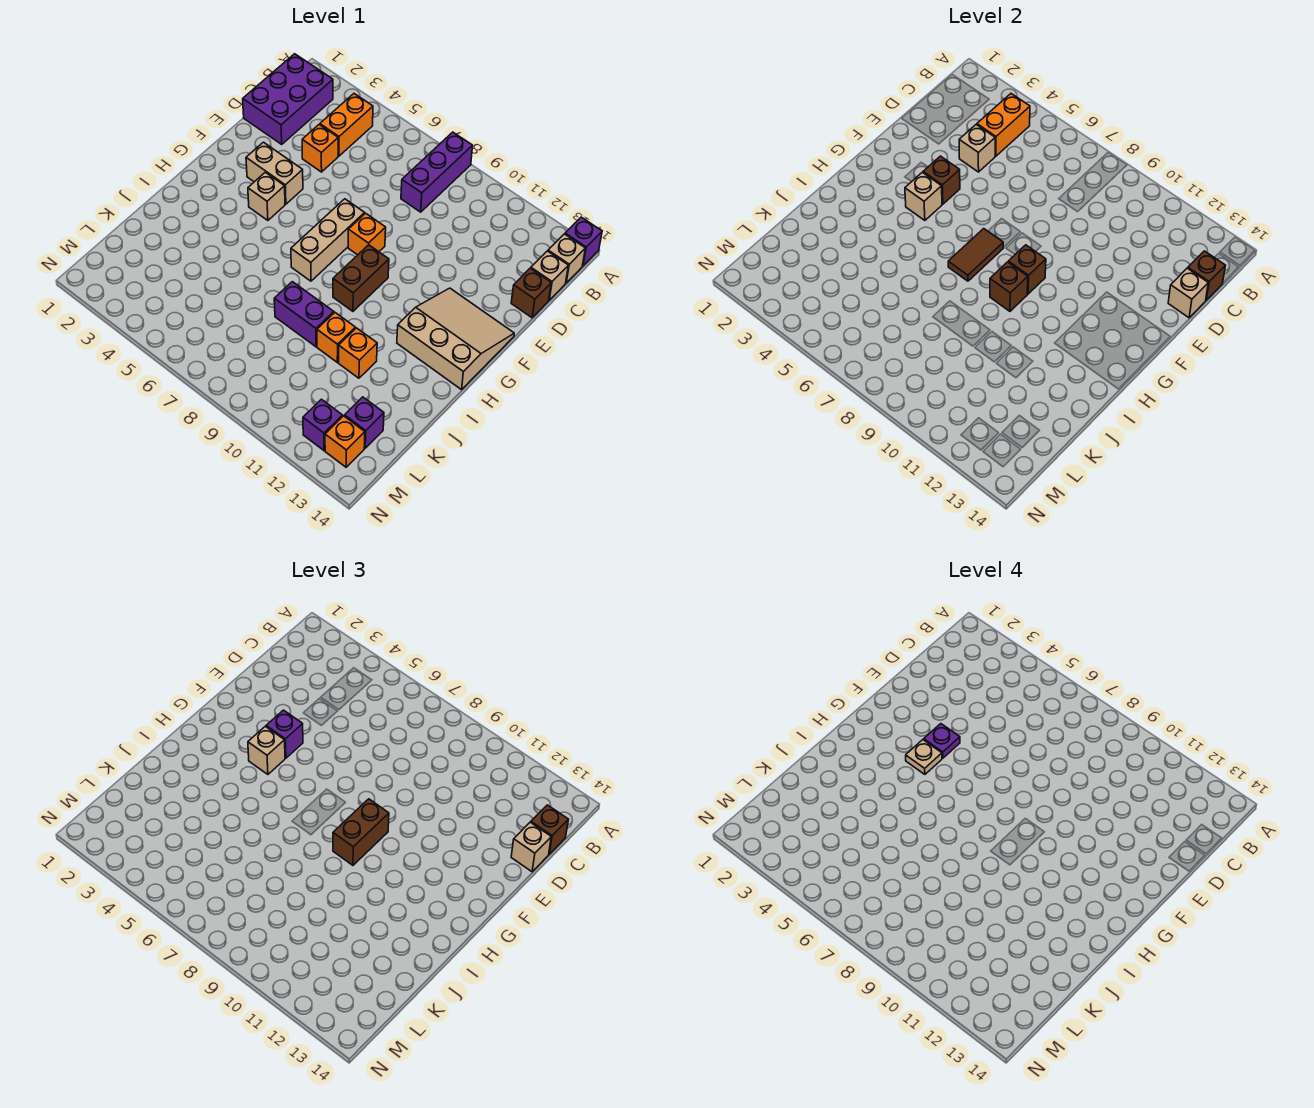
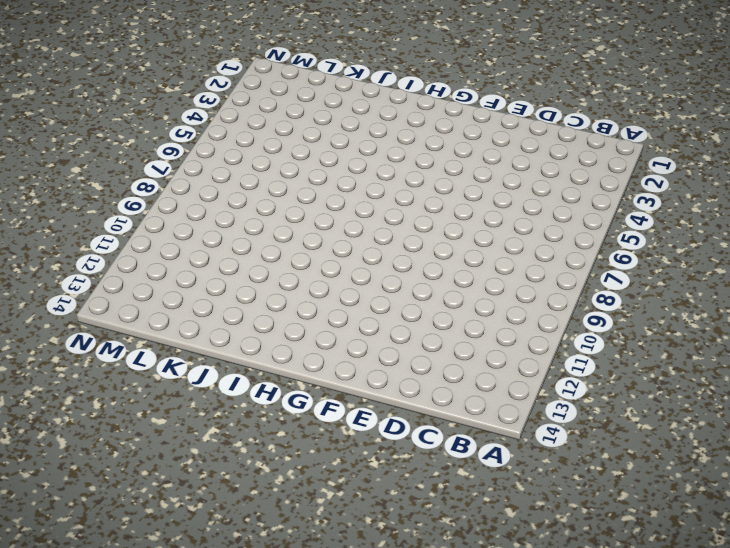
none -> purple brick A8:C8 level 1
none -> purple brick A14 level 1
none -> purple brick B1:D2 level 1
none -> orange brick B4:C4 level 1

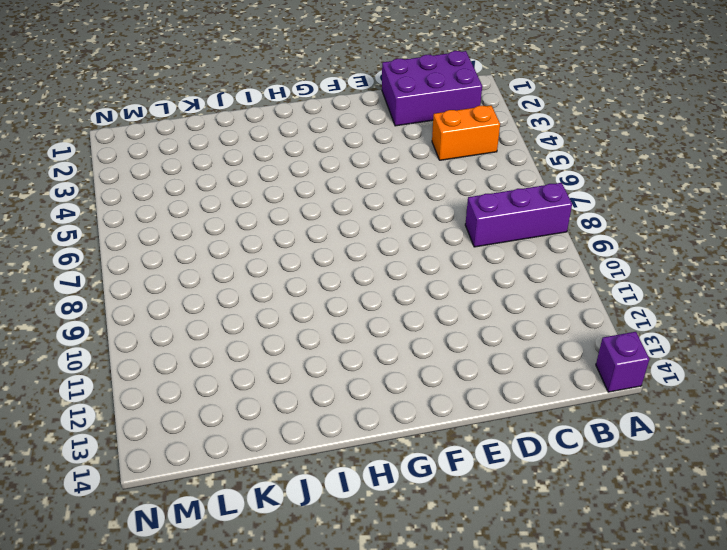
none -> tan brick B14 level 1
none -> tan brick C14 level 1
none -> orange brick D4 level 1
none -> brown brick D14 level 1

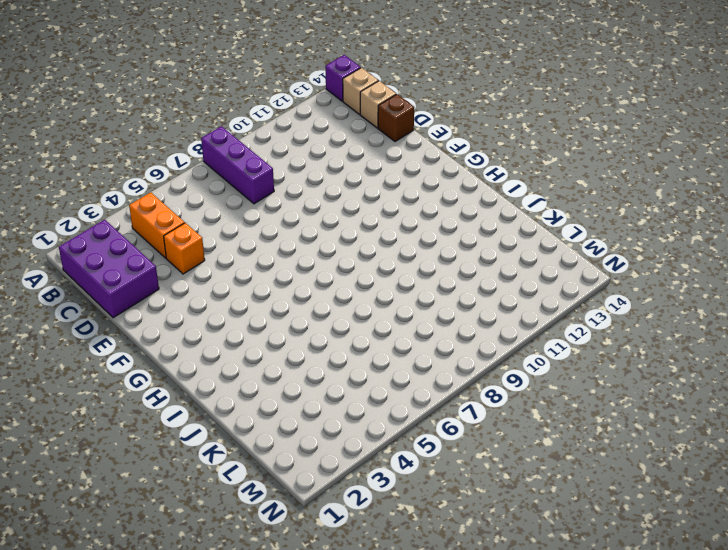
none -> tan brick F3:F4 level 1
none -> tan brick F7:H7 level 1
none -> orange brick F8 level 1
none -> tan slope F12:H14 level 1 top H

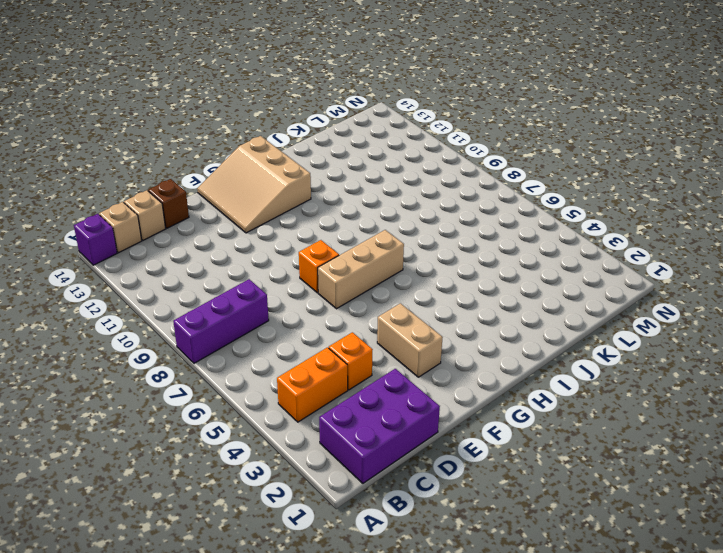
none -> tan brick G4 level 1
none -> brown brick G9:H9 level 1
none -> purple brick J8:J9 level 1
none -> orange brick J10 level 1

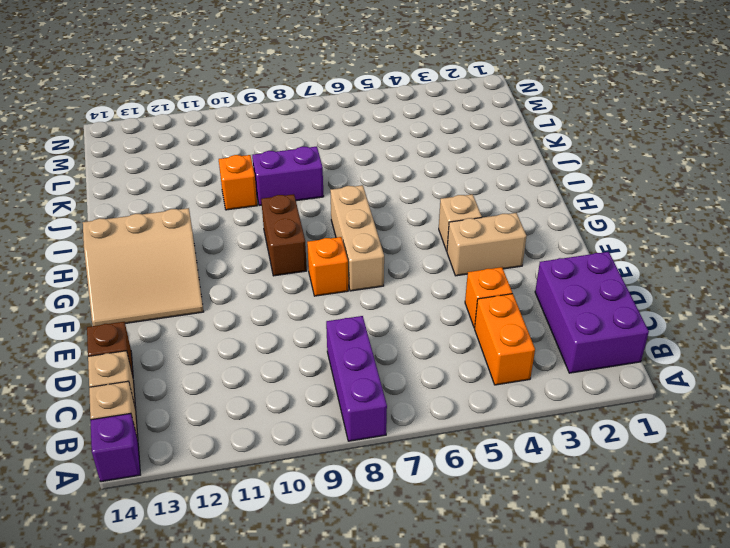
none -> orange brick J11 level 1
none -> purple brick L13 level 1
none -> purple brick M12 level 1
none -> orange brick M13 level 1

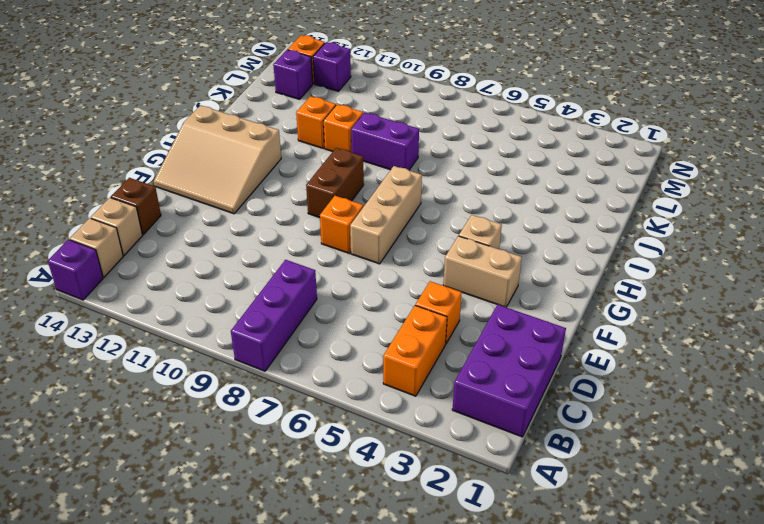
none -> orange brick B4:C4 level 2
none -> brown brick C14 level 2
none -> tan brick D4 level 2
none -> tan brick D14 level 2

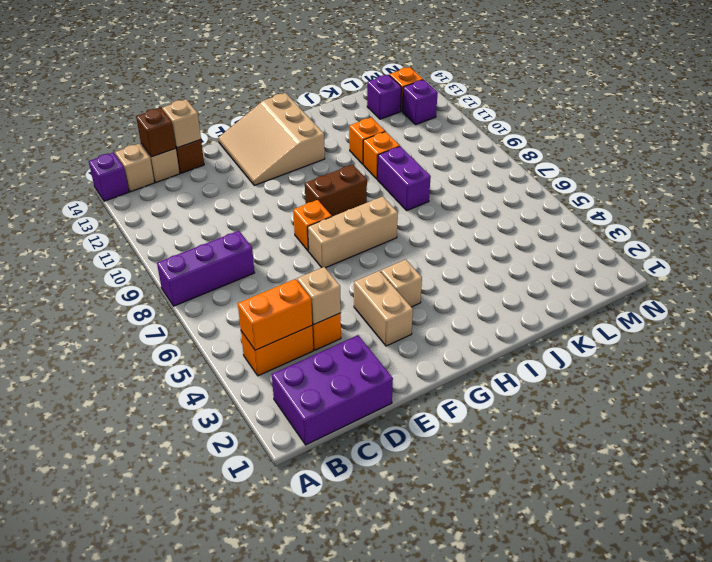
none -> brown brick F4 level 2
none -> tan brick G4 level 2
none -> brown tile G7:H7 level 2
none -> brown brick G9 level 2

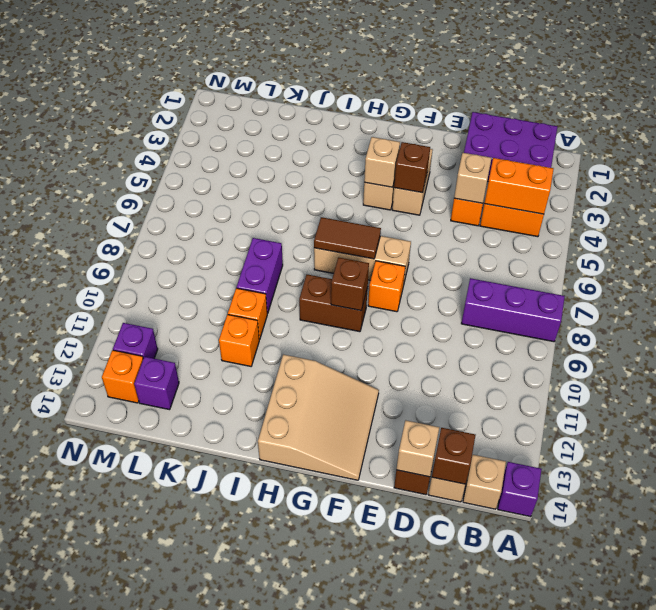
none -> brown brick H9 level 2
none -> brown brick C14 level 3
none -> tan brick D14 level 3
none -> purple brick F4 level 3

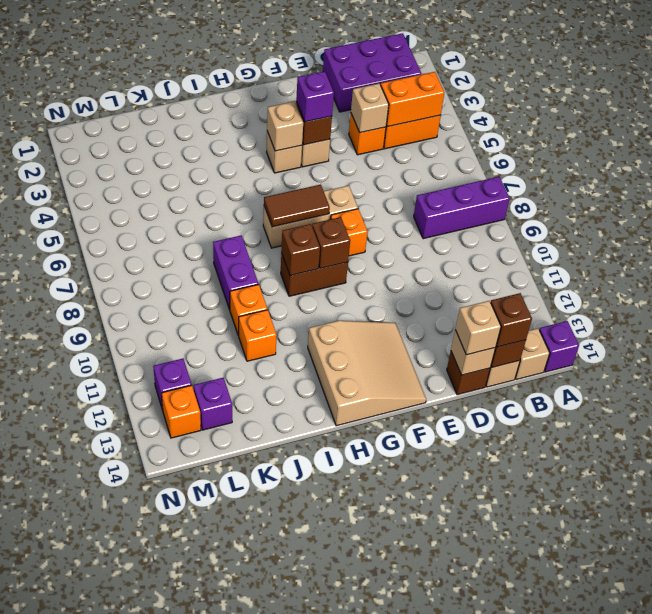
none -> tan brick G4 level 3
none -> brown brick G9:H9 level 3
none -> purple plate F4 level 4
none -> tan plate G4 level 4

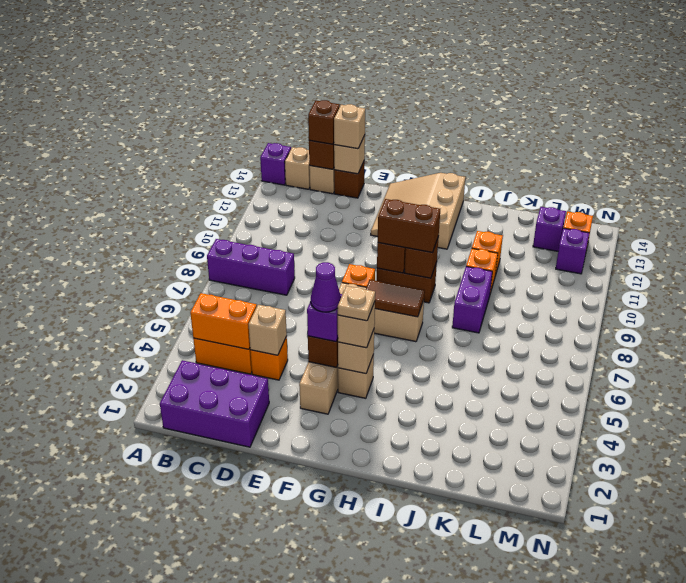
purple cone F4 level 4 -> purple plate F4 level 4

